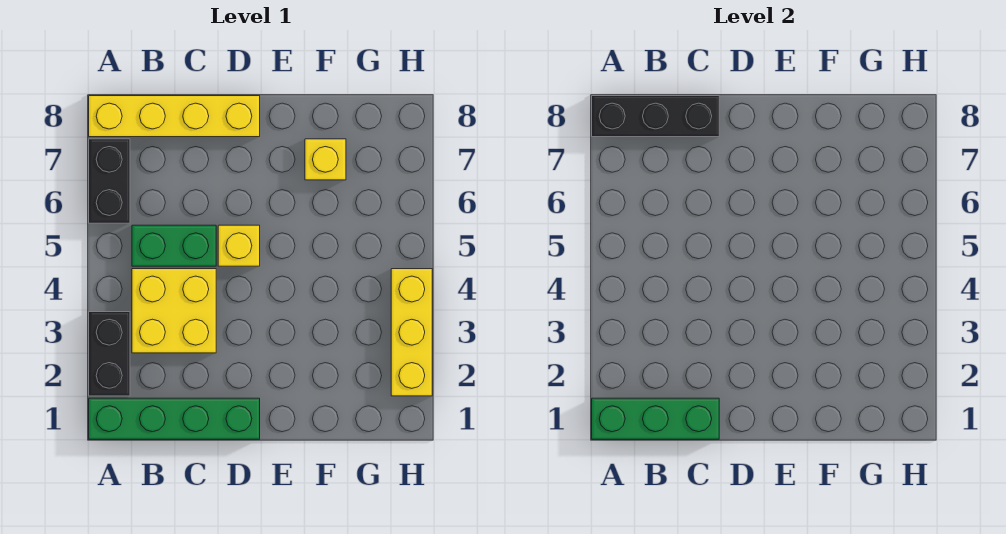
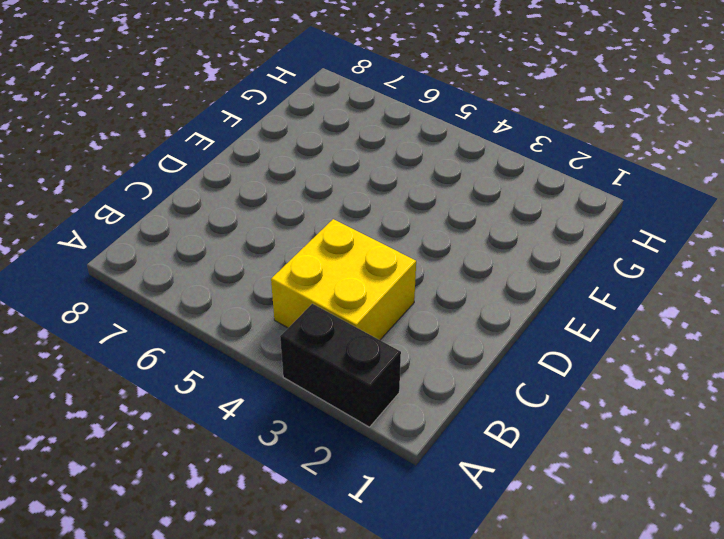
none -> green brick A1:D1 level 1
none -> black brick A6:A7 level 1

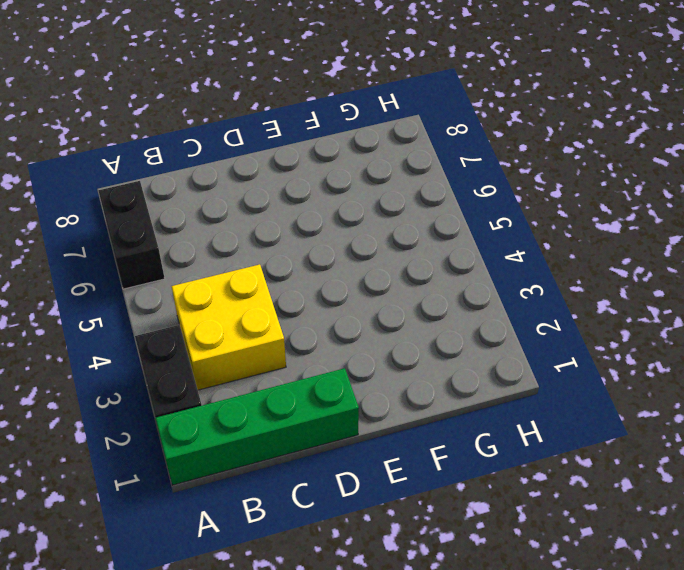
none -> yellow brick A8:D8 level 1
none -> green brick B5:C5 level 1

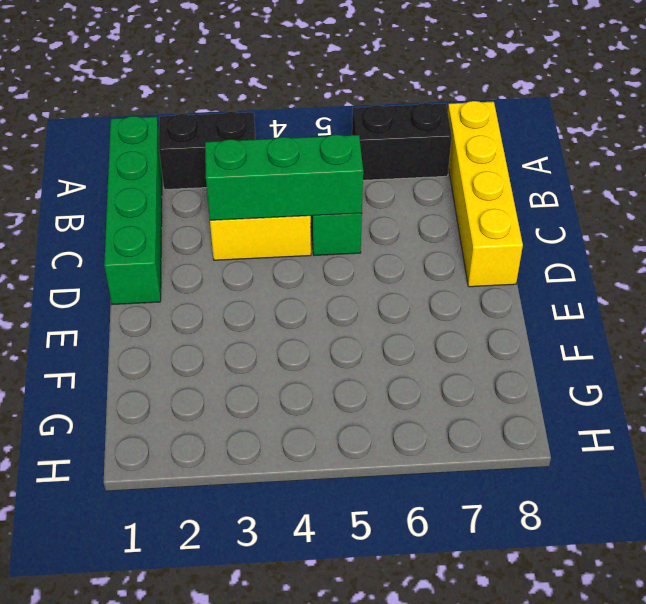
green brick C3:C5 level 2 -> green brick A1:C1 level 2
none -> yellow brick D5 level 1
none -> yellow brick F7 level 1

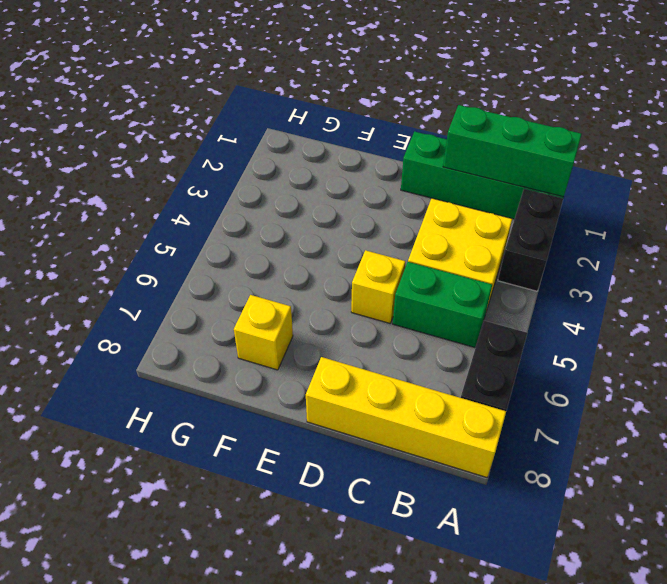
none -> yellow brick H2:H4 level 1
none -> black brick A8:C8 level 2

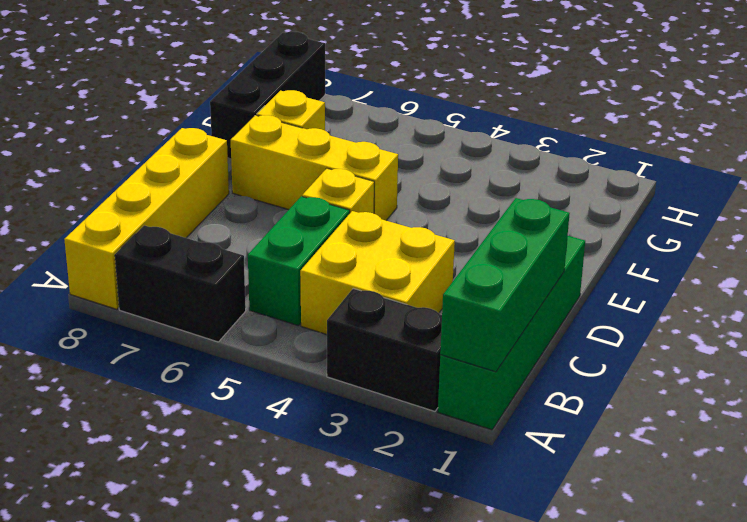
yellow brick E5:E7 level 1 -> yellow brick H2:H4 level 1
black brick F8:H8 level 1 -> black brick A8:C8 level 2

